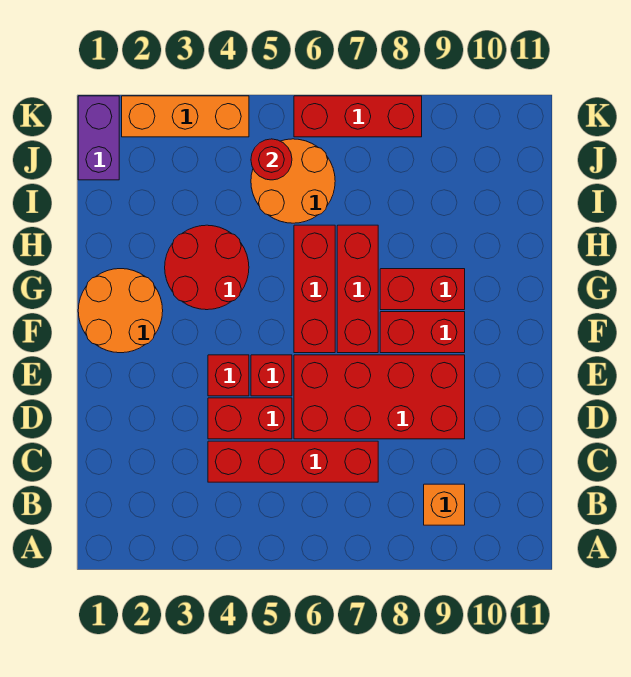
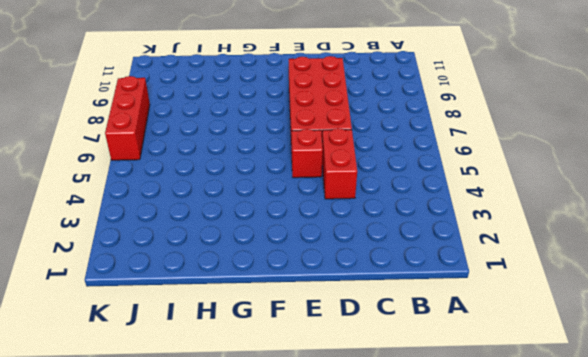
none -> orange brick B9 level 1
none -> red brick C4:C7 level 1
none -> red brick E4 level 1

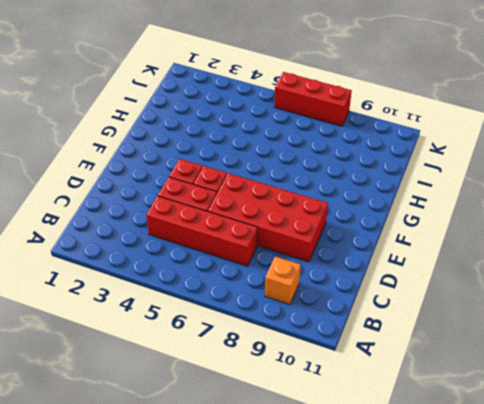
none -> orange round brick F1:G2 level 1
none -> red brick F6:H6 level 1
none -> red brick F7:H7 level 1

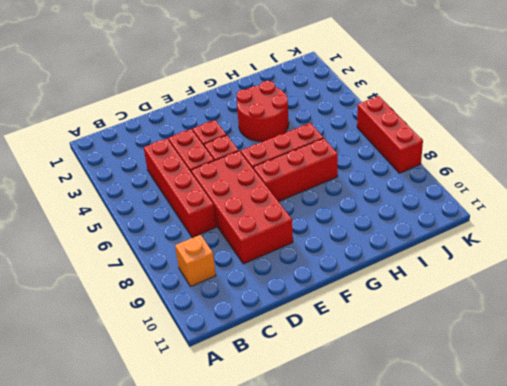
none -> orange round brick F1:G2 level 1
none -> red brick F8:F9 level 1
none -> red brick G8:G9 level 1

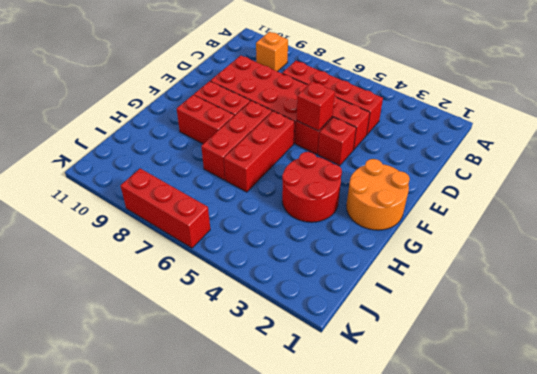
red brick E5 level 2 -> none
none -> orange round brick I5:J6 level 1
none -> purple brick J1:K1 level 1
none -> orange brick K2:K4 level 1

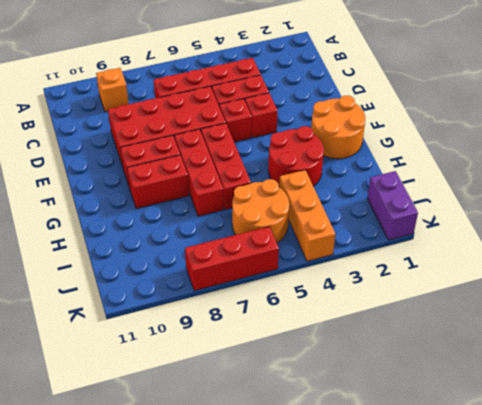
orange brick I4:K4 level 1 -> orange brick K2:K4 level 1
none -> red round brick J5 level 2

